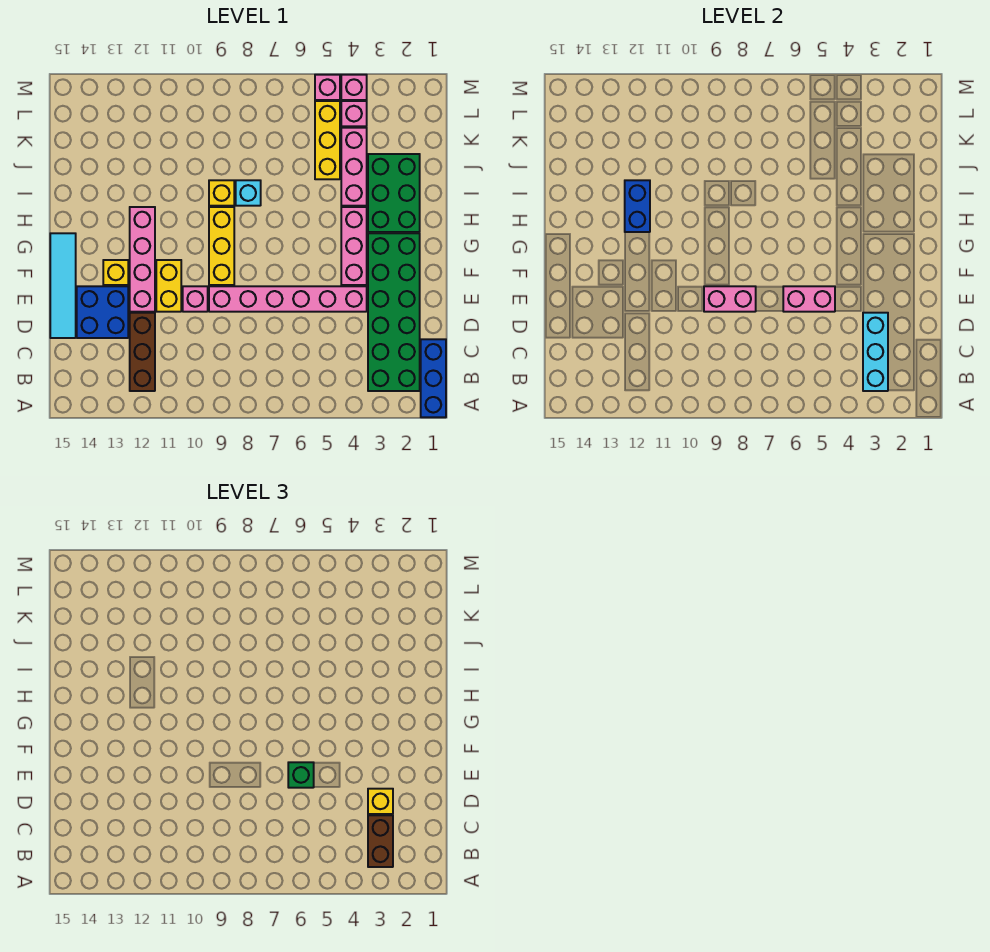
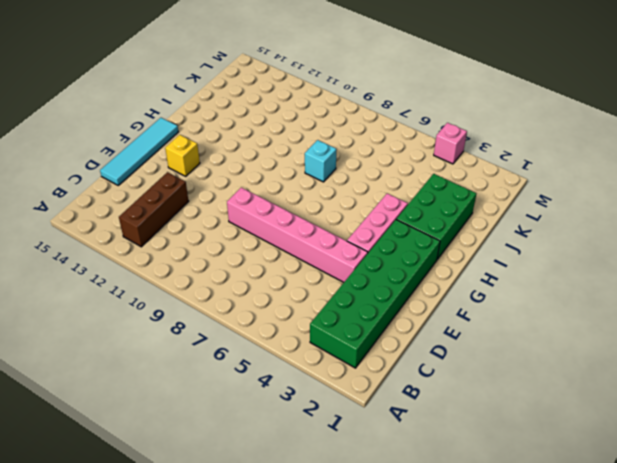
none -> blue brick A1:C1 level 1
none -> blue brick D13:E14 level 1
none -> pink brick E10 level 1

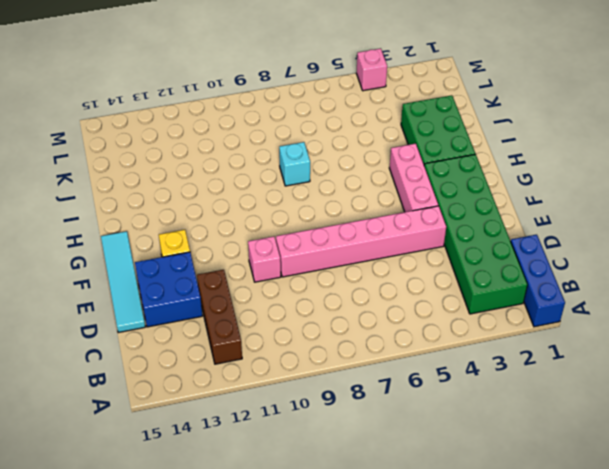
none -> yellow brick E11:F11 level 1
none -> pink brick E12:H12 level 1
none -> yellow brick F9:H9 level 1

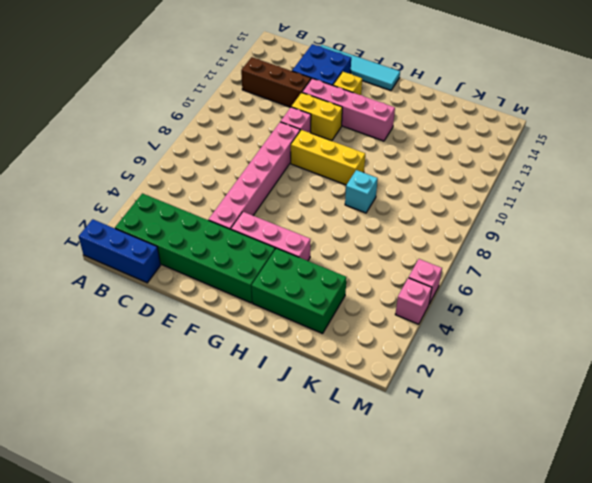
none -> pink brick I4:K4 level 1
none -> yellow brick I9 level 1
none -> yellow brick J5:L5 level 1

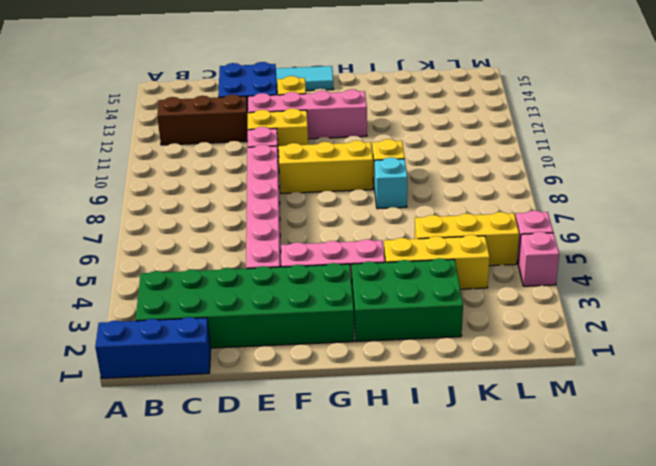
yellow brick I4:K4 level 1 -> pink brick I4:K4 level 1
none -> pink brick L4 level 1
none -> cyan brick B3:D3 level 2
none -> pink brick E5:E6 level 2

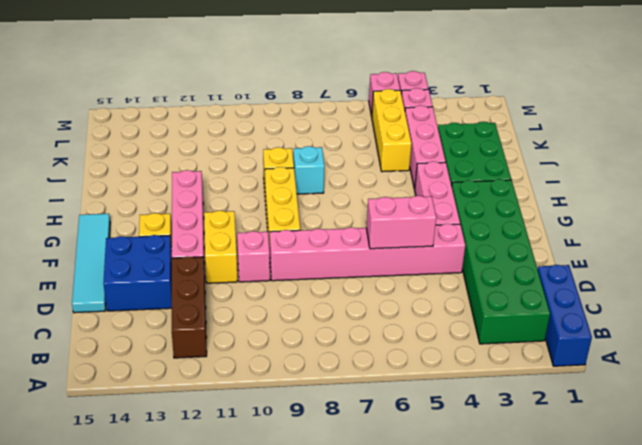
none -> cyan brick B3:D3 level 2
none -> pink brick E8:E9 level 2
none -> blue brick H12:I12 level 2

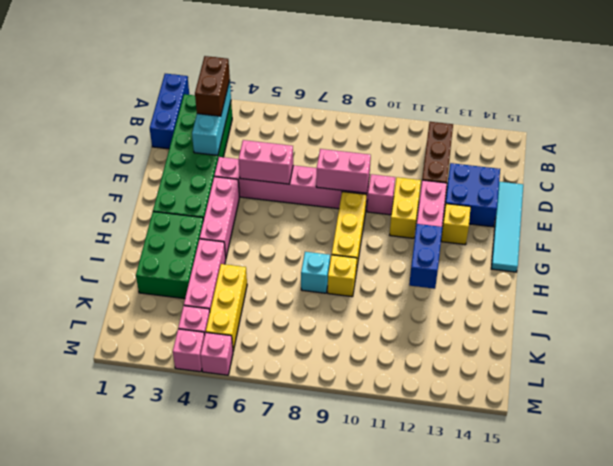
none -> yellow brick D3 level 3
none -> green brick E6 level 3

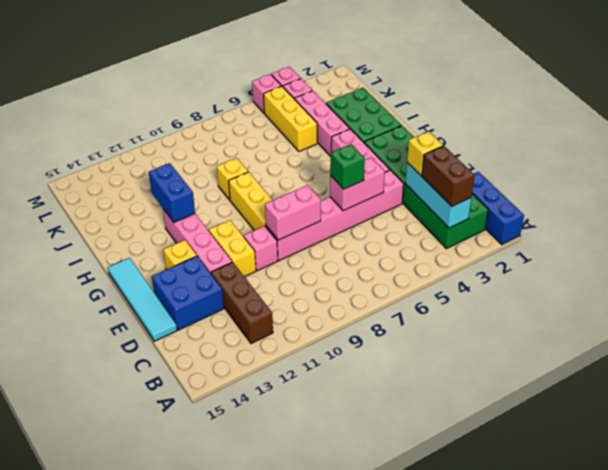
none -> cyan brick I8 level 1

